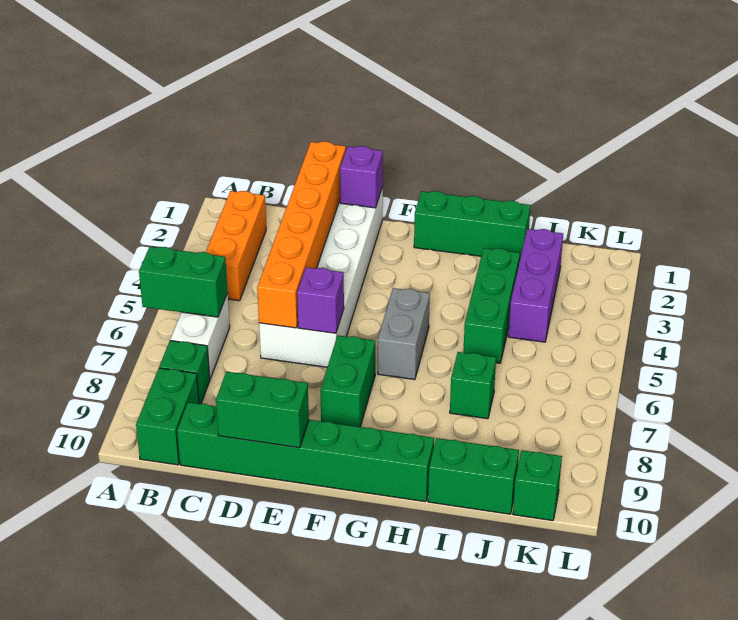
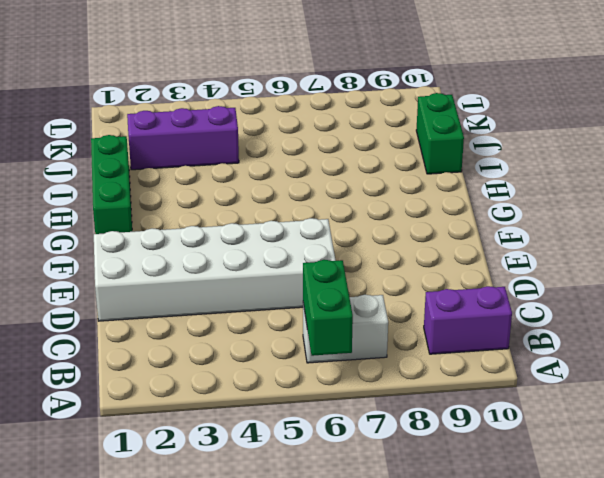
purple brick B9:B10 level 1 -> green brick B9:B10 level 1
none -> orange brick B2:B4 level 1
none -> green brick B8 level 1
none -> green brick C10:H10 level 1

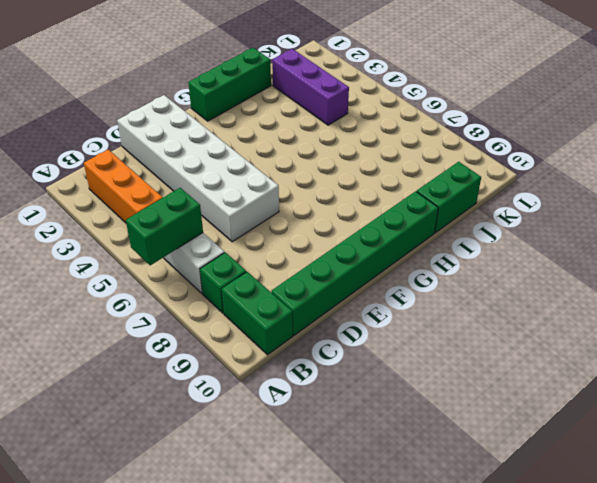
none -> green brick F7:F8 level 1
none -> grey brick G5:G6 level 1
none -> green brick I3:I5 level 1

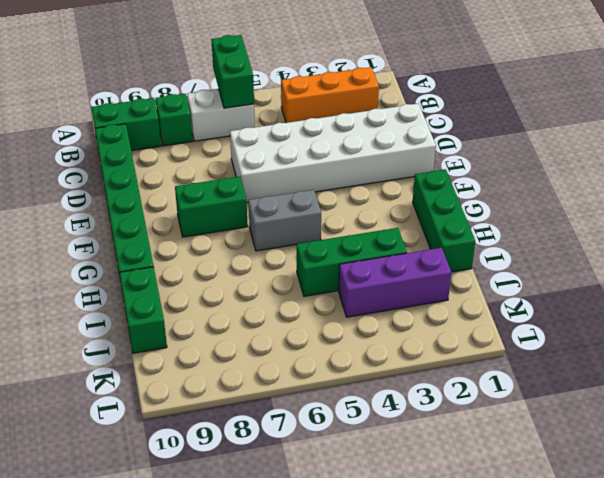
none -> green brick I7 level 1
none -> green brick K10 level 1
none -> orange brick D1:D6 level 2

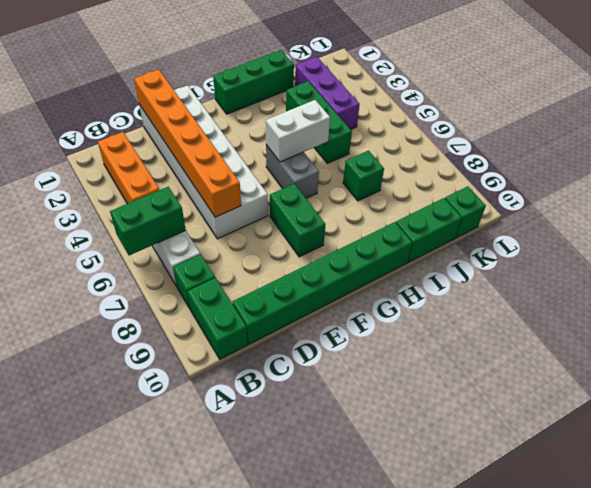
white brick G5:H5 level 2 -> none
none -> green brick D10:E10 level 2
none -> purple brick E1 level 2
none -> purple brick E6 level 2

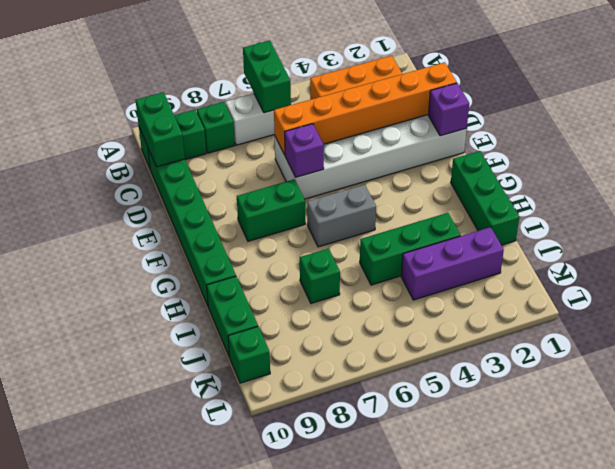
green brick B10:C10 level 2 -> green brick D10:E10 level 2

